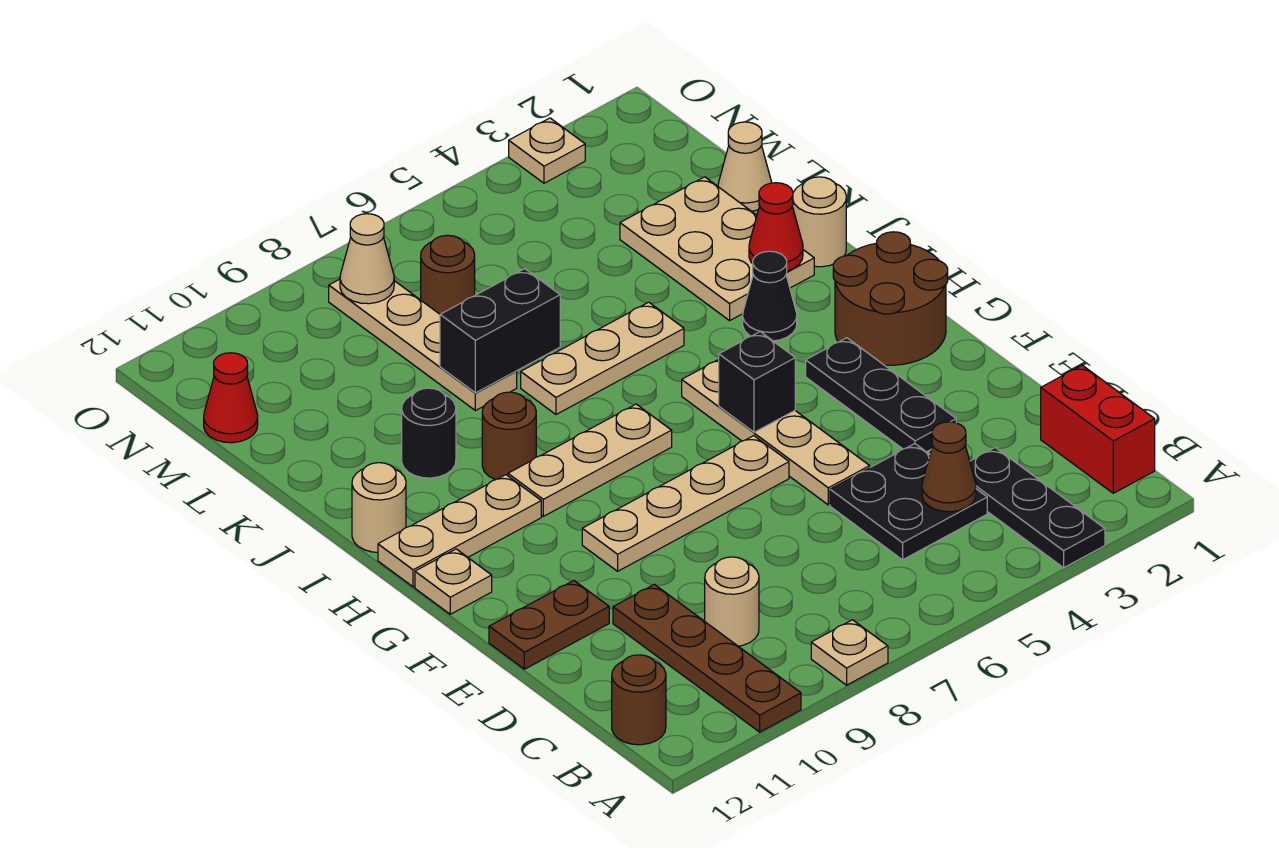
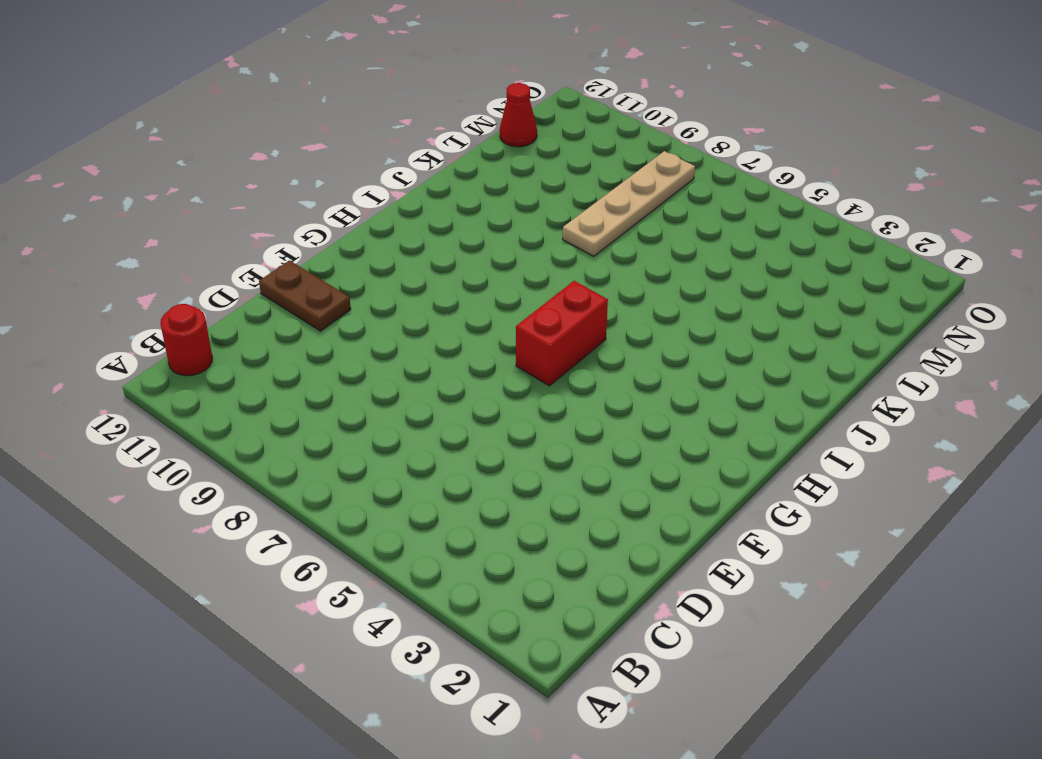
red round brick B12 level 1 -> brown round brick B12 level 1
red brick G6:H6 level 1 -> red brick B1:C1 level 1
none -> black plate A3:C3 level 1
none -> tan plate A8 level 1
none -> brown plate A10:D10 level 1
none -> black plate C4:D5 level 1

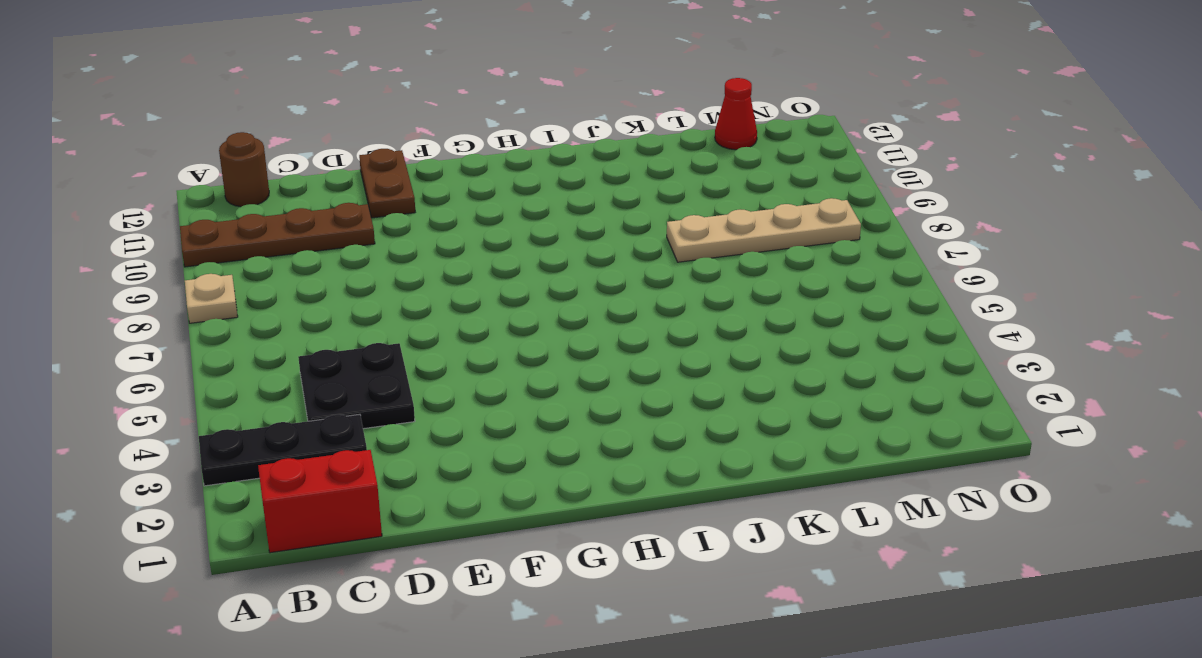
none -> tan round brick C9 level 1
none -> black plate E3:G3 level 1
none -> tan plate E5:H5 level 1
none -> tan plate F6:F9 level 1

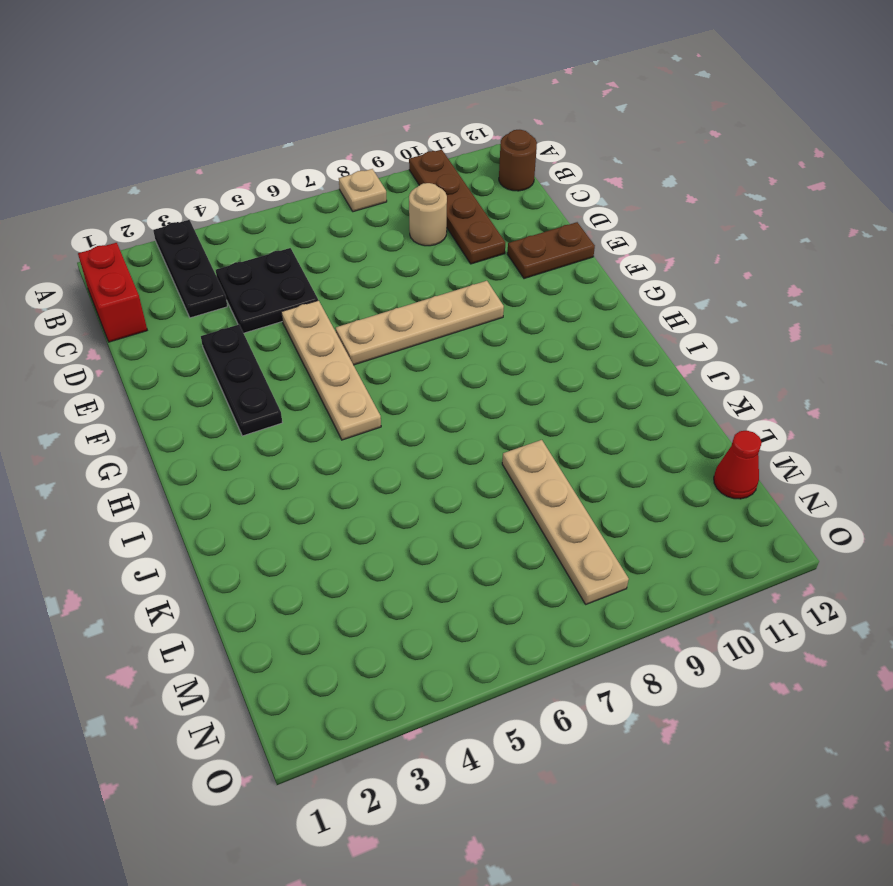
none -> brown round brick G1:H2 level 1
none -> tan plate G12 level 1
none -> tan plate H7:H9 level 1
none -> tan plate H10:H12 level 1

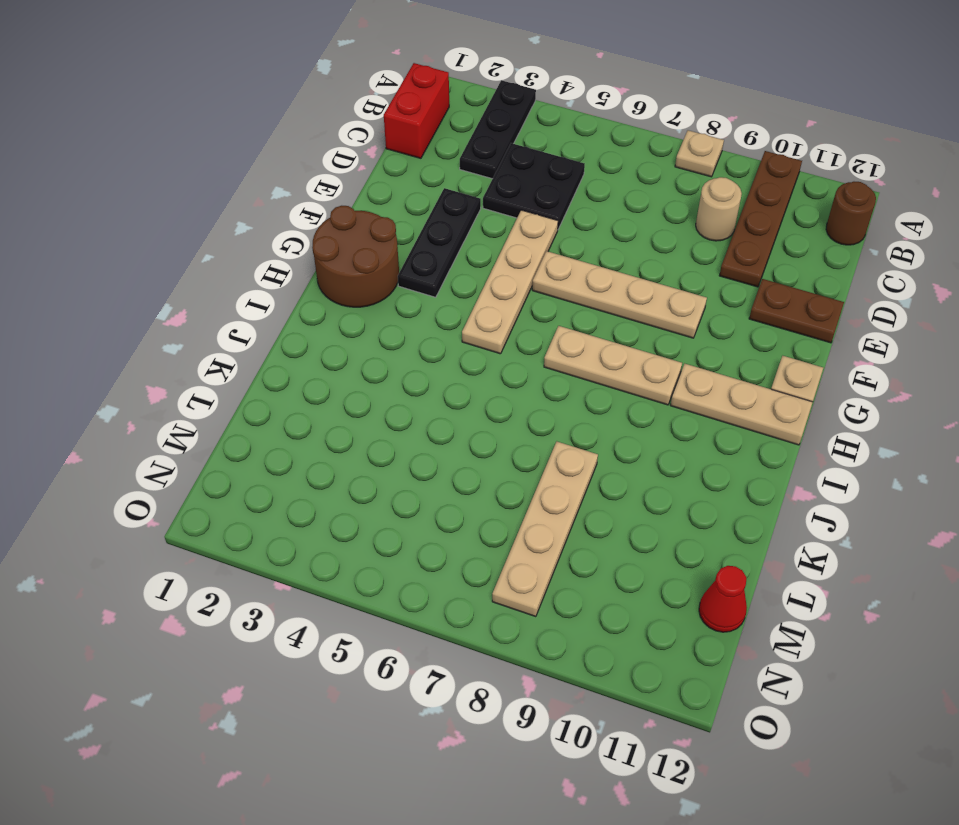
none -> black cone I3 level 1
none -> brown round brick I9 level 1
none -> tan round brick I12 level 1
none -> tan round brick J1 level 1

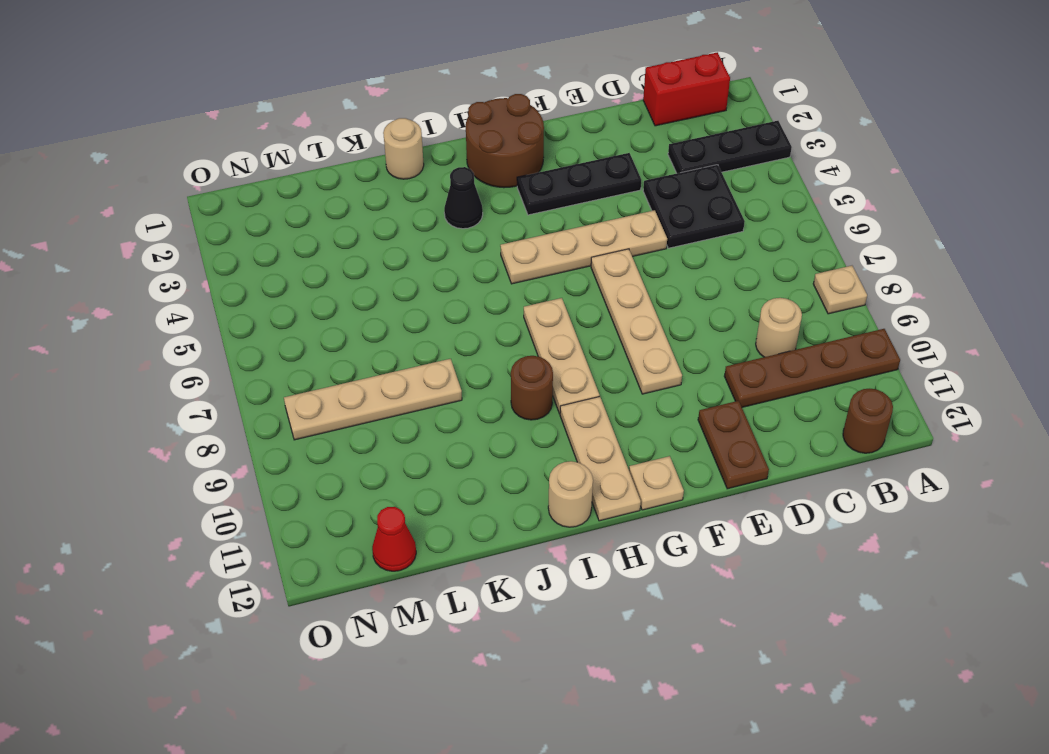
none -> tan plate J2:L3 level 1
none -> tan plate J5:J7 level 1
none -> black round brick J10 level 1
none -> tan cone L1 level 1

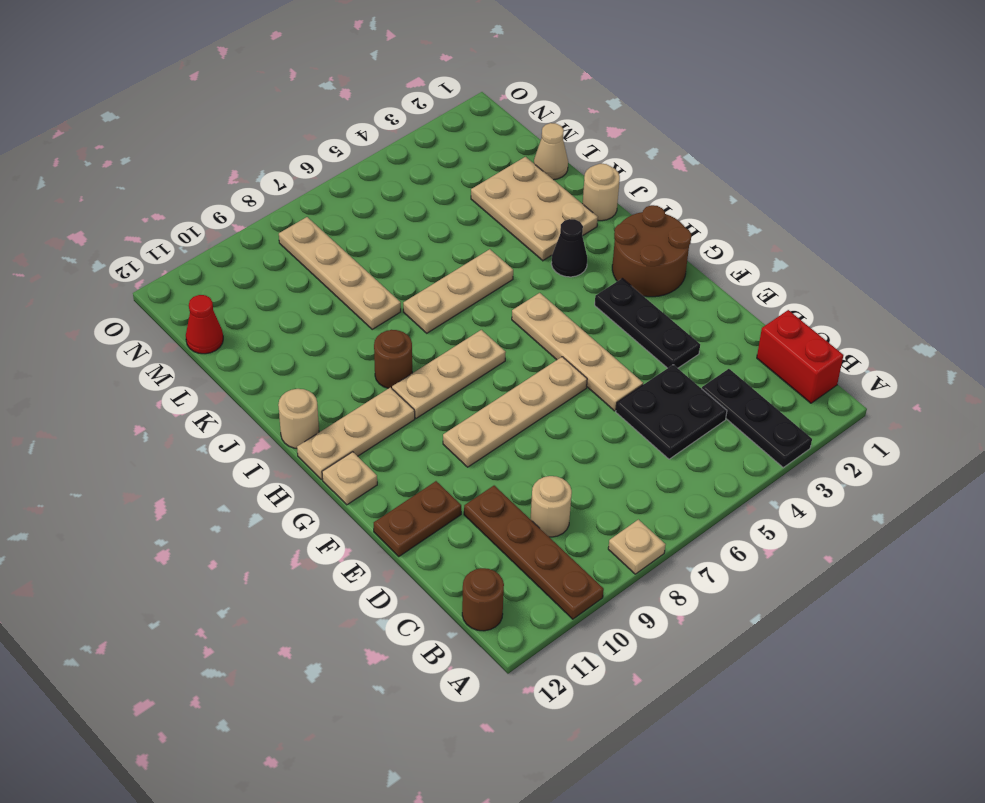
none -> black round brick J10 level 1
none -> brown round brick M7 level 1
none -> tan plate O3 level 1
none -> brown cone C4 level 2

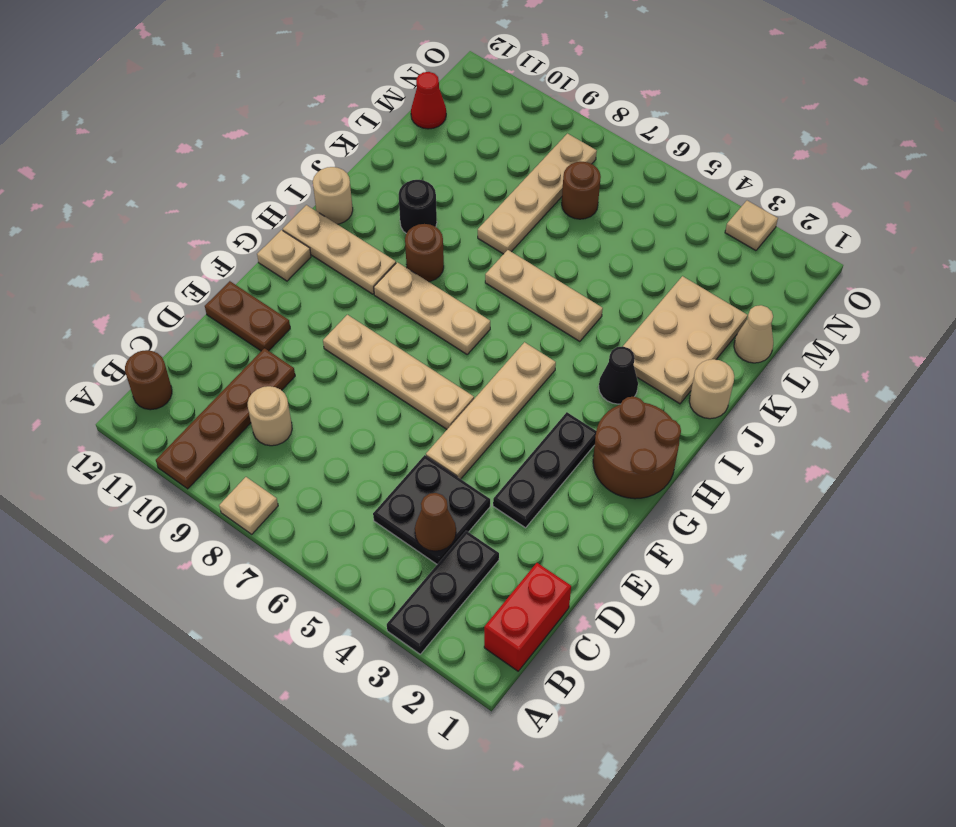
none -> black brick G5 level 2
none -> red cone J2 level 2
none -> black brick K7:K8 level 2
none -> tan cone N8 level 2

